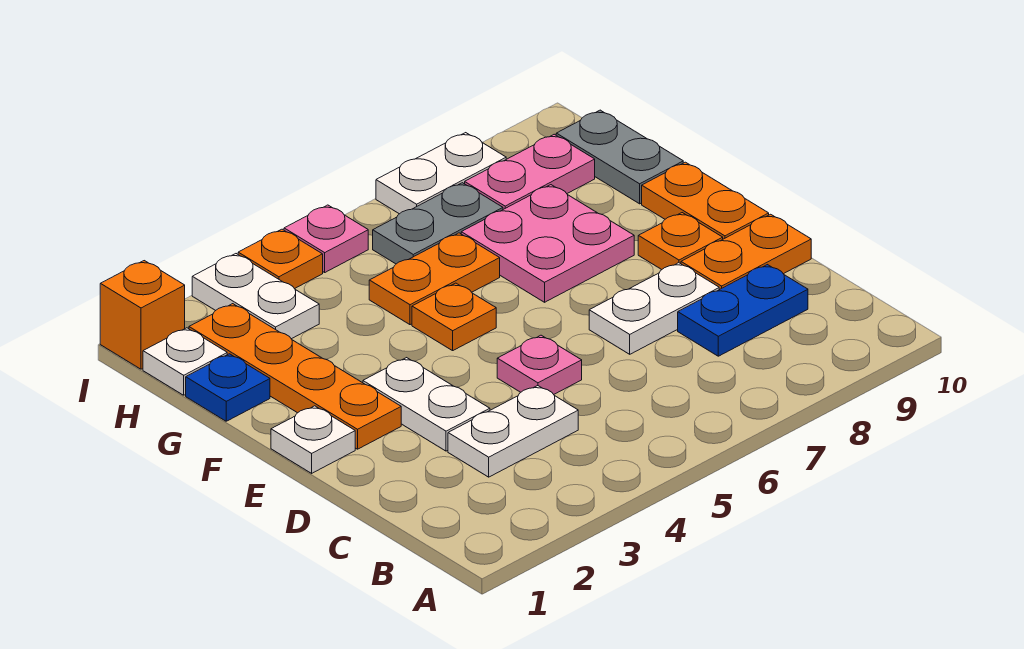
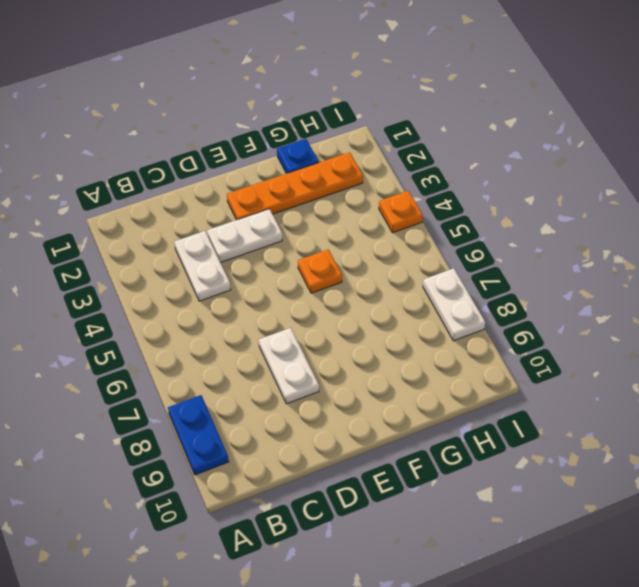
blue plate A8:A9 level 1 -> blue plate C8:C9 level 1
none -> pink plate D5 level 1
none -> orange plate D9:D10 level 1
none -> white plate E1 level 1

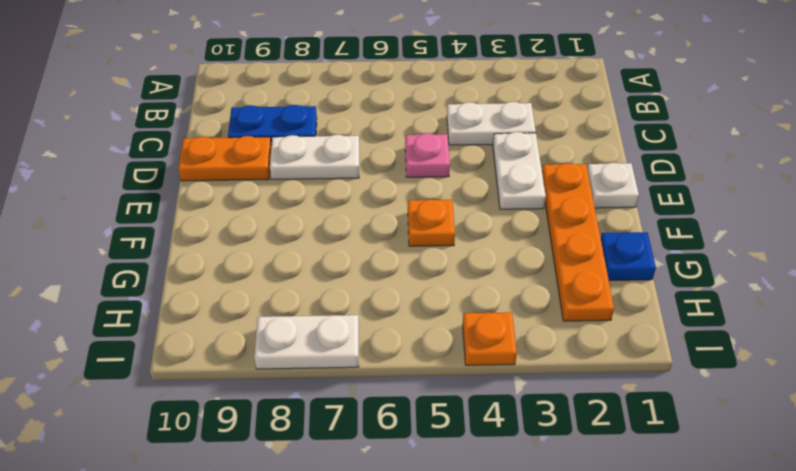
none -> orange plate E9 level 1
none -> orange plate E10:F10 level 1
none -> pink plate F7:G8 level 1

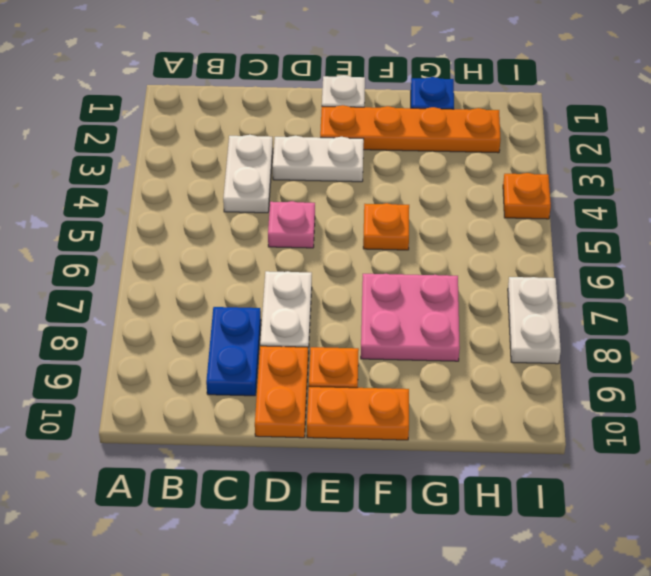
none -> orange plate G5:G6 level 1
none -> grey plate G10:H10 level 1
none -> white plate H1 level 1

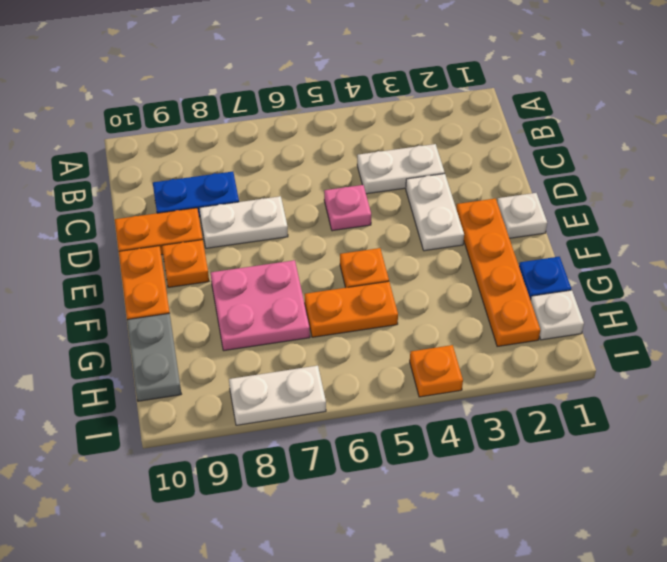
none -> white plate H3:I3 level 1
none -> grey plate H6:H7 level 1
none -> pink plate H8:H9 level 1

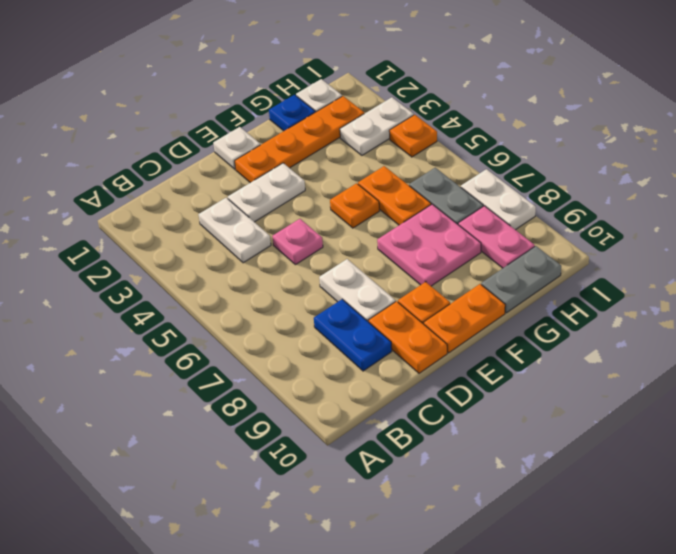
none -> orange brick I1 level 1
none -> pink plate I5 level 1

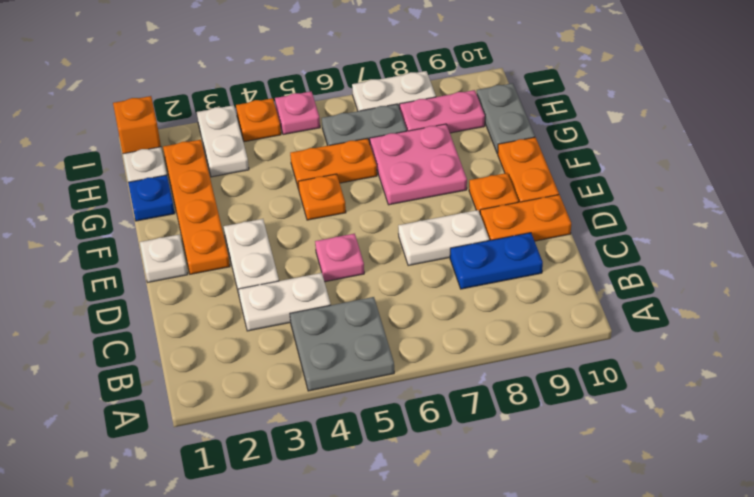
grey plate A4:B5 level 1 -> none

